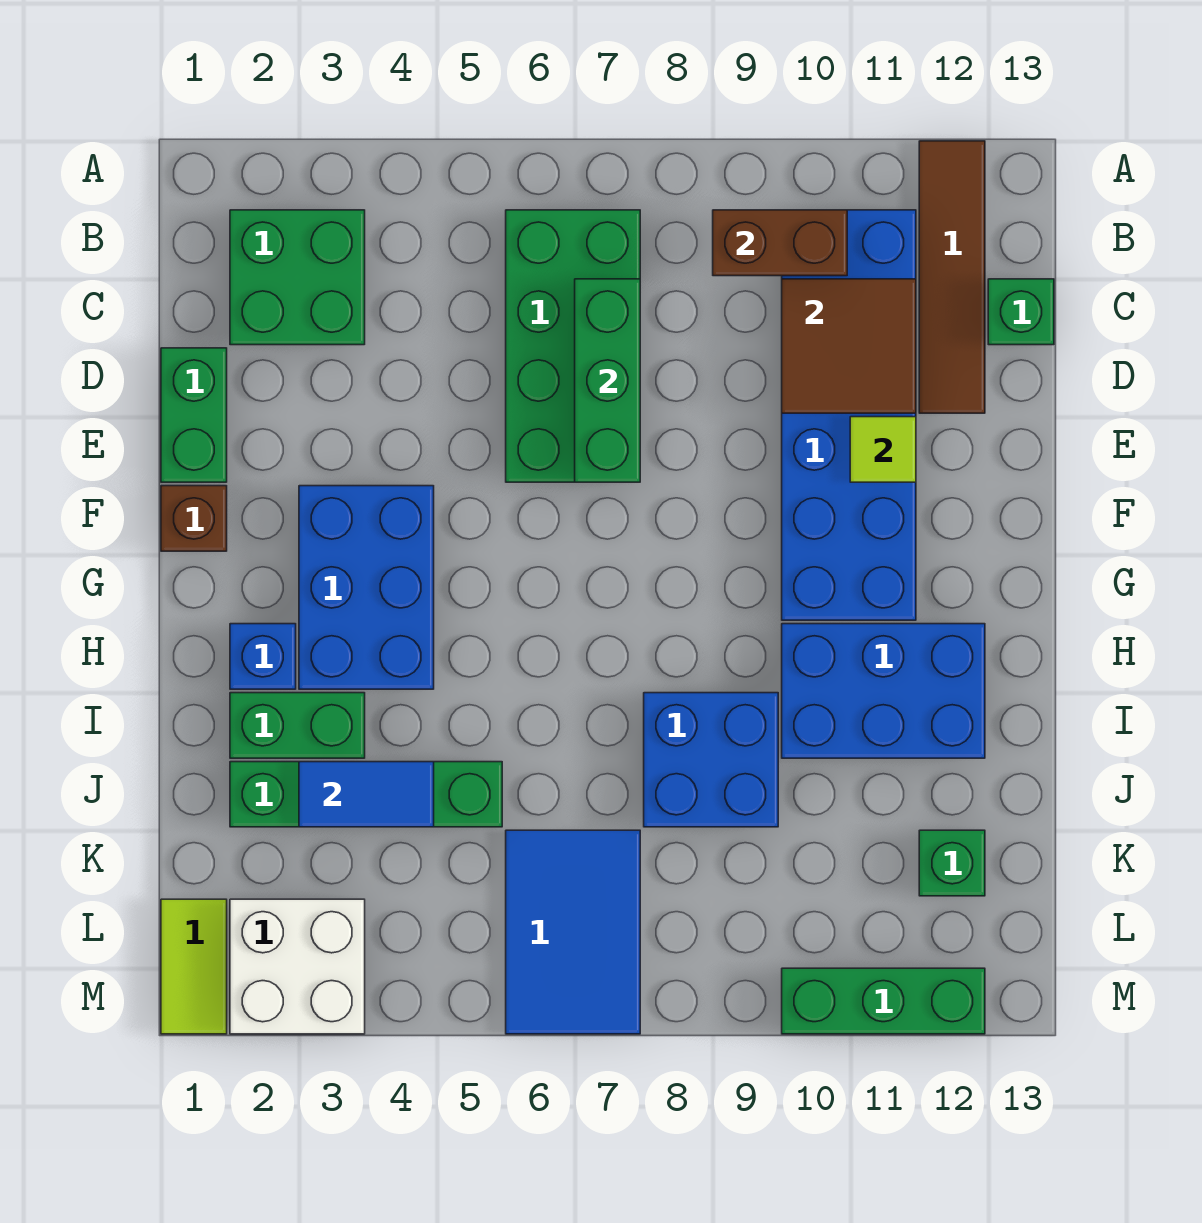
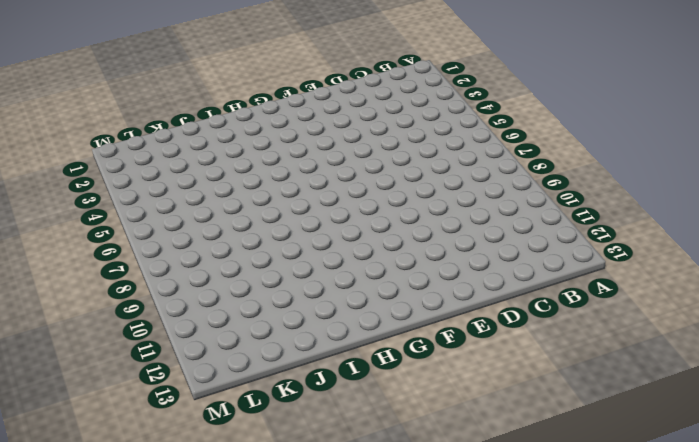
none -> brown tile A12:D12 level 1
none -> green brick B2:C3 level 1
none -> green brick B6:E7 level 1

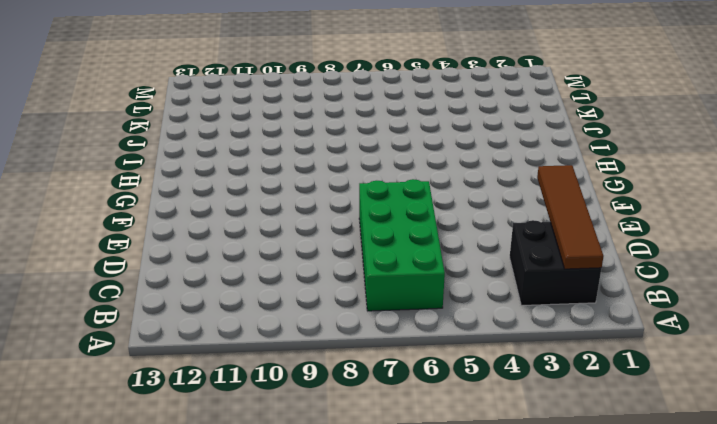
black brick B2:C3 level 1 -> green brick B2:C3 level 1
brown tile B2:E2 level 2 -> brown tile A12:D12 level 1
none -> blue brick B10:G11 level 1
none -> green brick C13 level 1
none -> green brick D1:E1 level 1

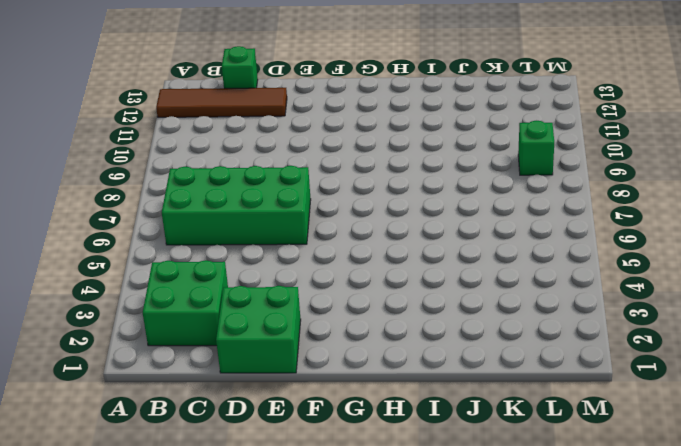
green brick D1:E2 level 1 -> green brick D1:E1 level 1
green brick L9 level 1 -> green brick K12 level 1
none -> blue brick B10:G11 level 1
none -> brown brick F1 level 1
none -> blue brick F3:H4 level 1

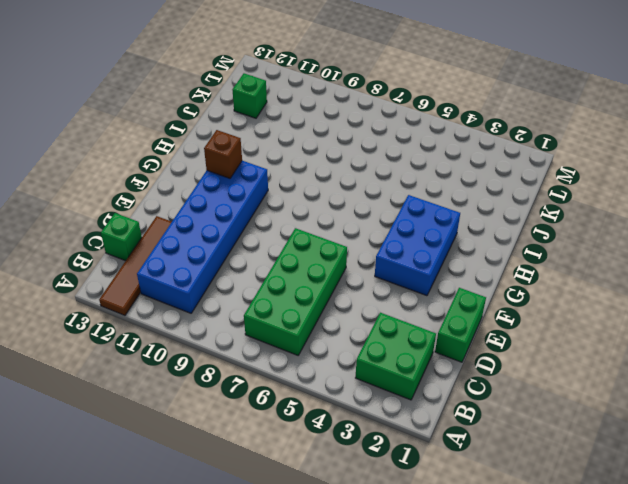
brown brick G11 level 2 -> brown brick F1 level 1
none -> blue brick H2 level 1
none -> blue brick H10:I12 level 1
none -> green brick I2:I3 level 1

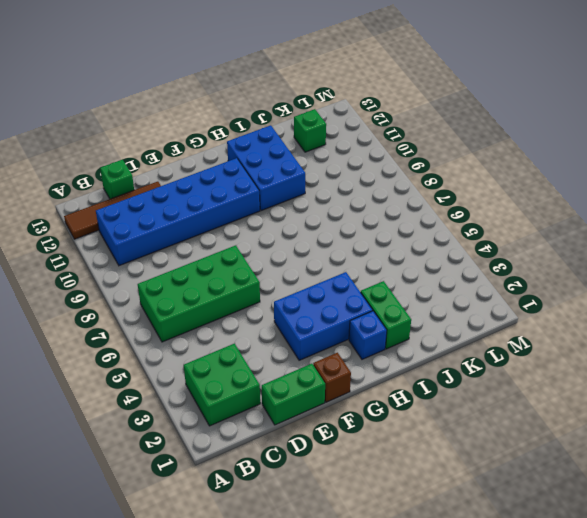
none -> blue brick I8:J9 level 1
none -> green brick J2:J5 level 1
none -> blue tile K6:M7 level 1

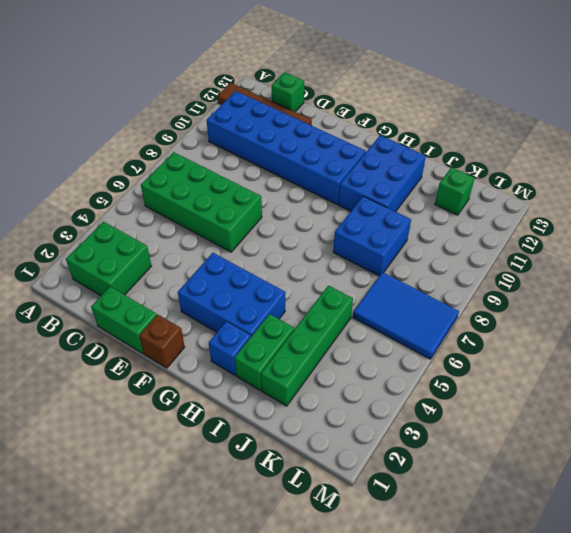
none -> lime tile L1:M1 level 1
none -> white brick L2:M3 level 1
none -> green brick M10:M12 level 1

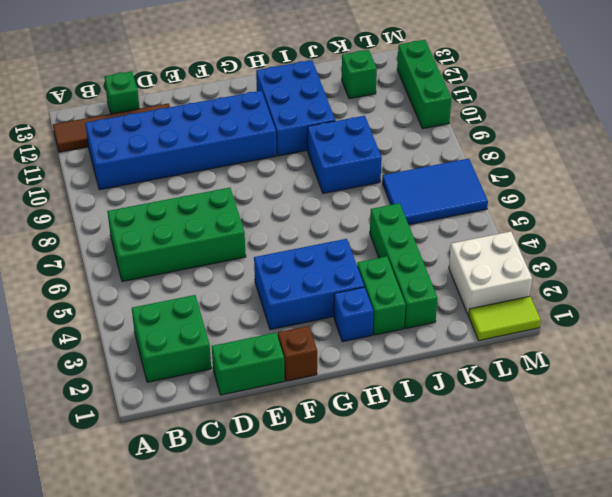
none -> brown brick B9:B10 level 2
none -> green brick C7:E7 level 2
none -> brown tile C10:D11 level 2

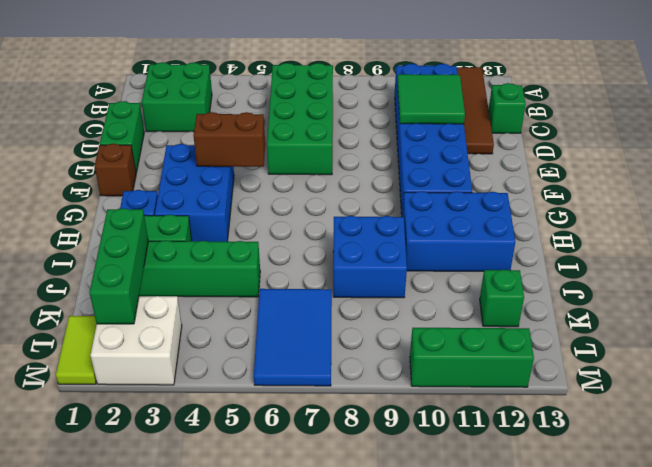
green tile C10:D11 level 2 -> brown tile C10:D11 level 2
brown brick F4:F5 level 2 -> brown brick B9:B10 level 2
green brick J2:L2 level 2 -> green brick C7:E7 level 2
none -> lime tile E11 level 2
none -> blue tile J3:J4 level 2

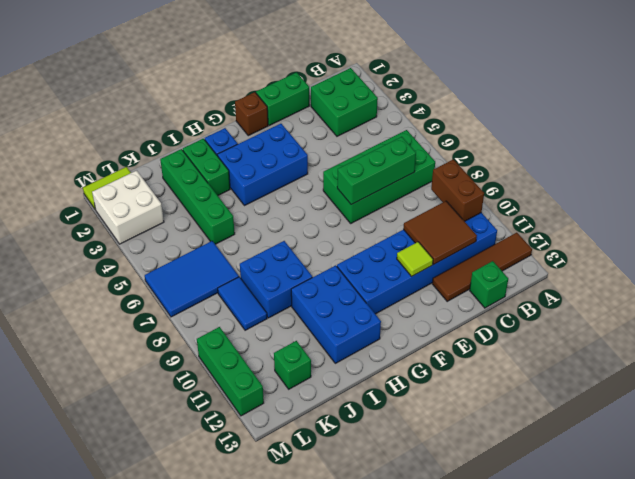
blue tile K8:K9 level 1 -> blue tile J3:J4 level 2

